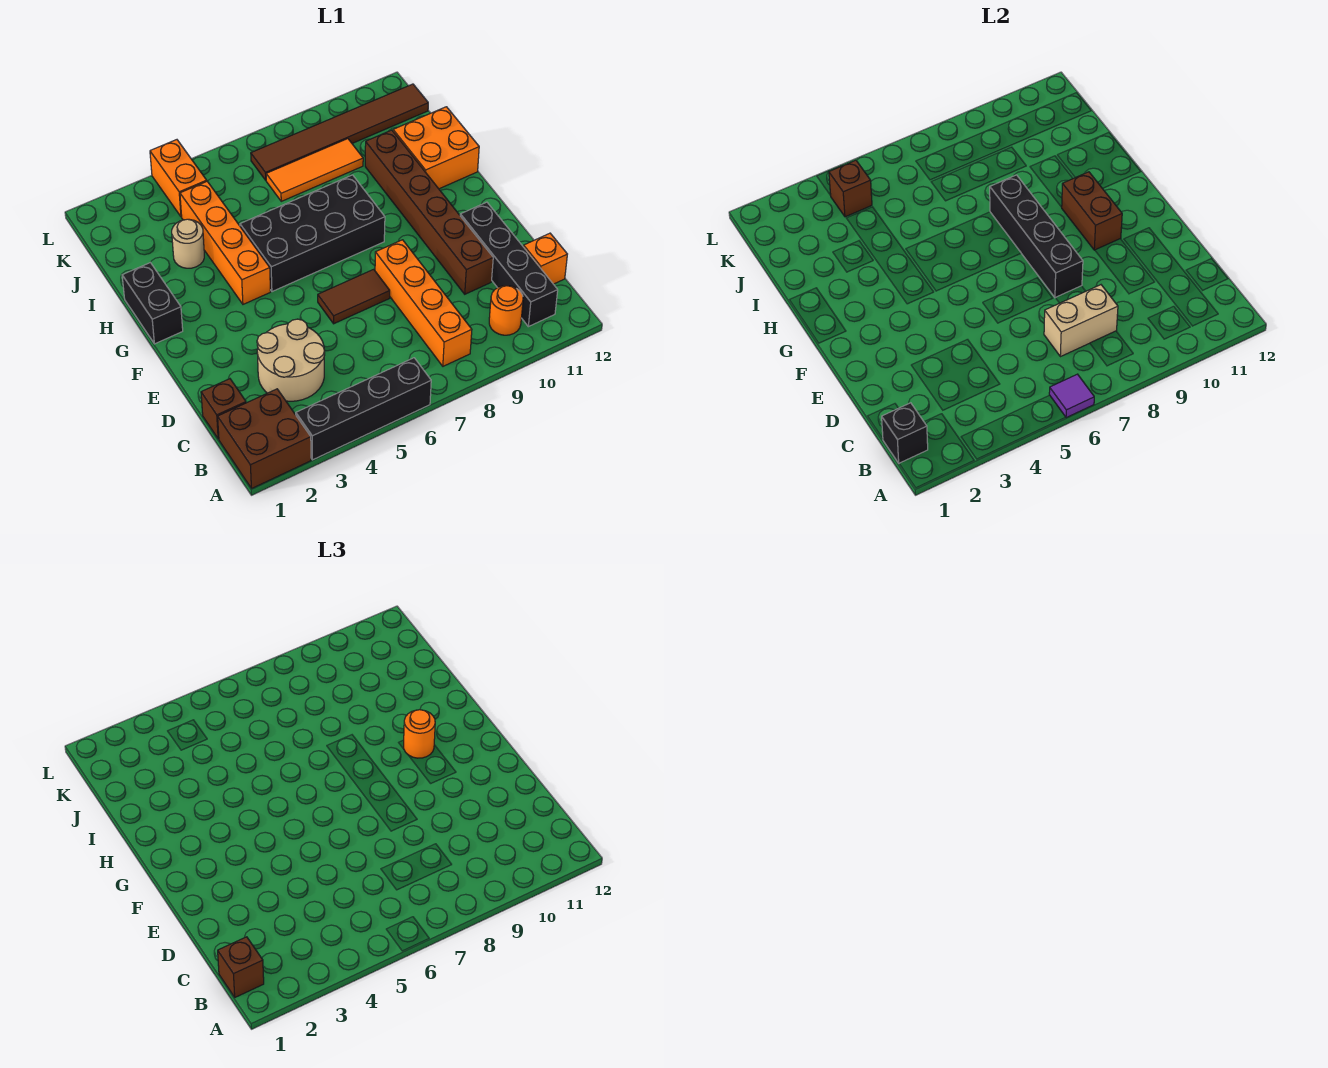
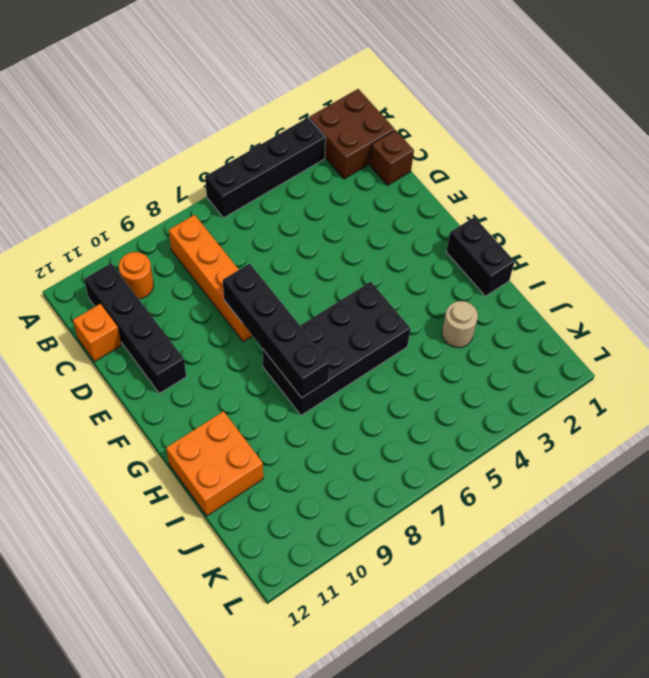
none -> tan round brick C3:D4 level 1
none -> brown brick D10:I10 level 1
none -> brown tile E6:E7 level 1

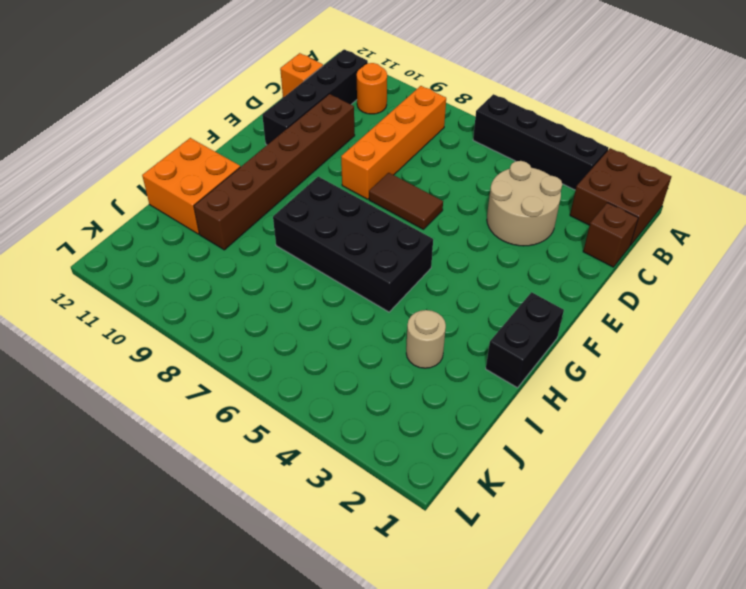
none -> orange brick G4:J4 level 1
none -> orange tile J7:J9 level 1
none -> orange brick K4:L4 level 1

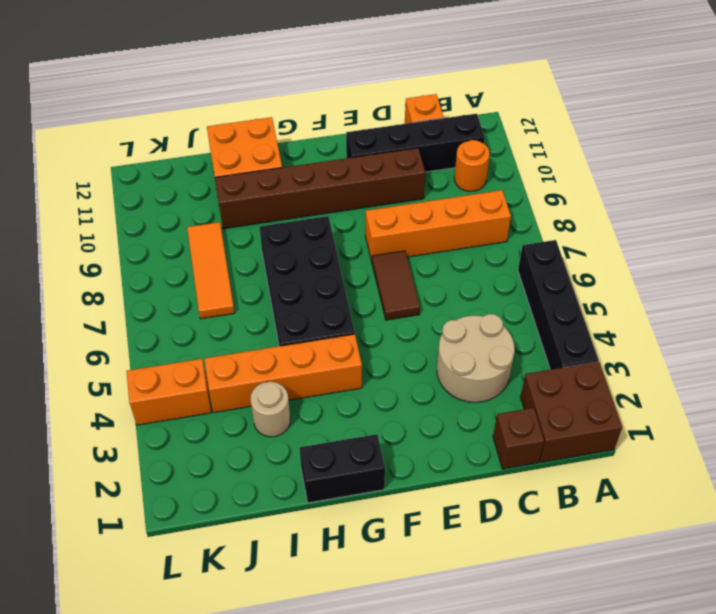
none -> brown tile K7:K12 level 1
none -> purple tile A6 level 2
none -> black brick B1 level 2

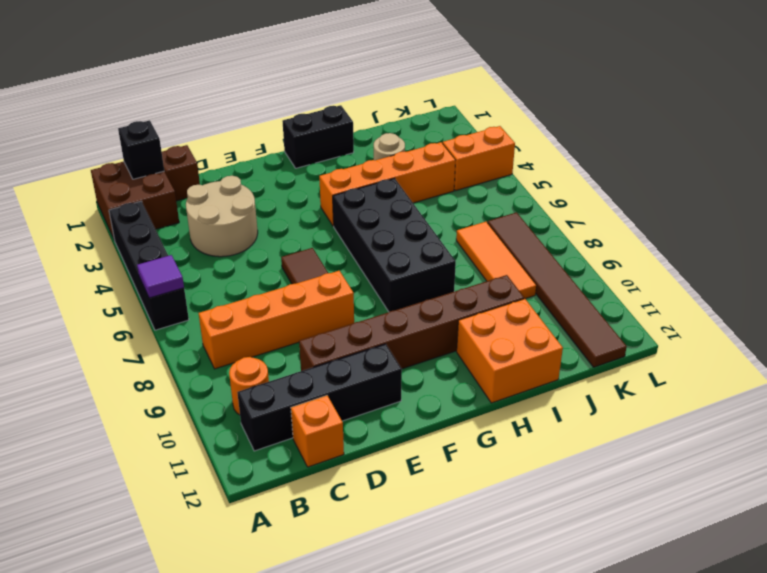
none -> tan brick C7:C8 level 2
none -> black brick E8:H8 level 2
none -> brown brick F10:G10 level 2

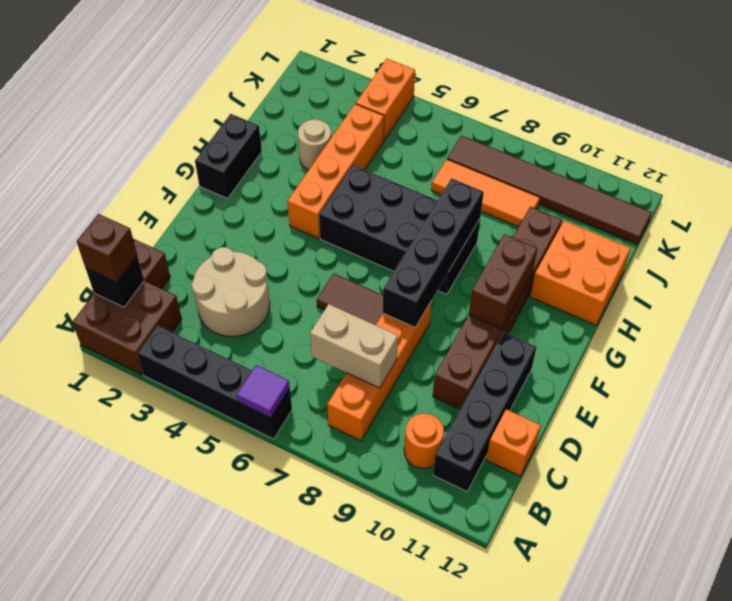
none -> brown brick K4 level 2
none -> orange round brick G10 level 3

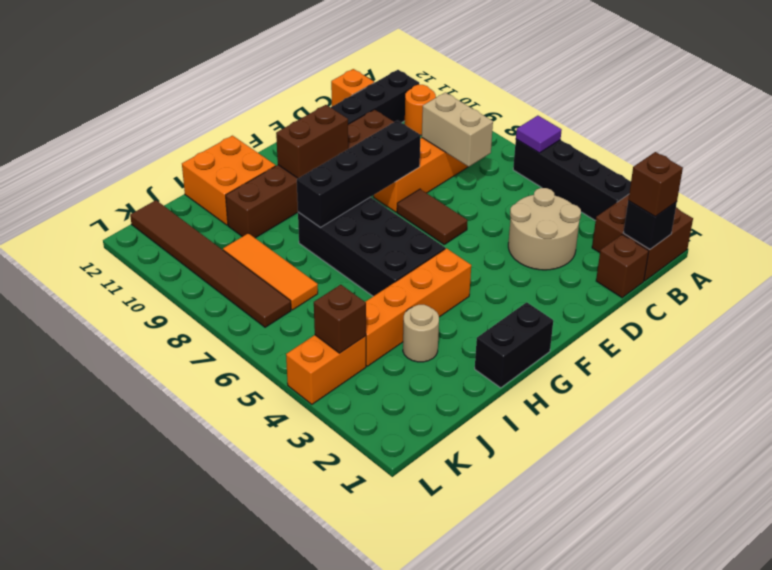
none -> orange round brick G10 level 3

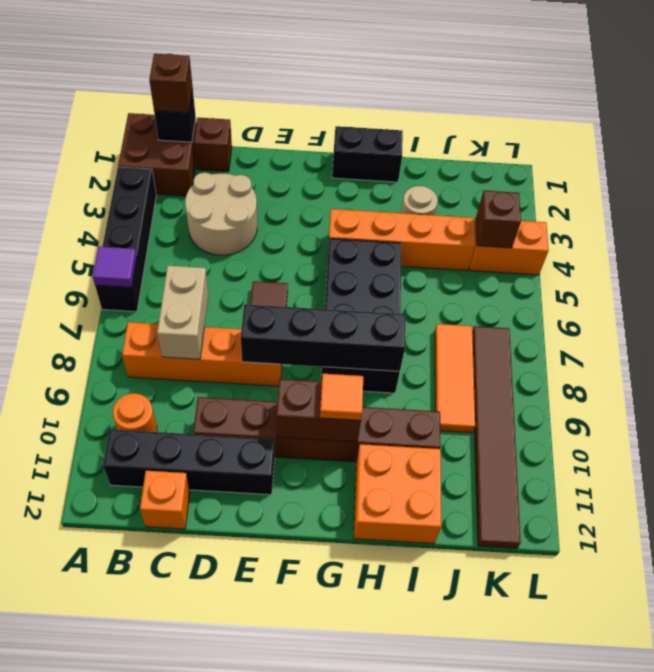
orange tile G10 level 3 -> orange round brick G10 level 3

